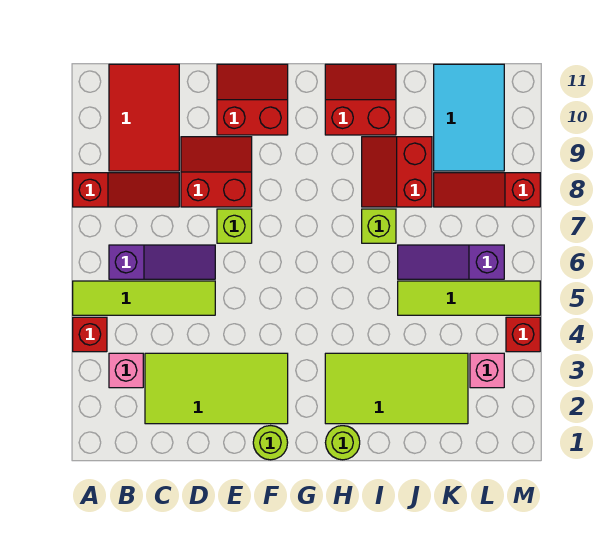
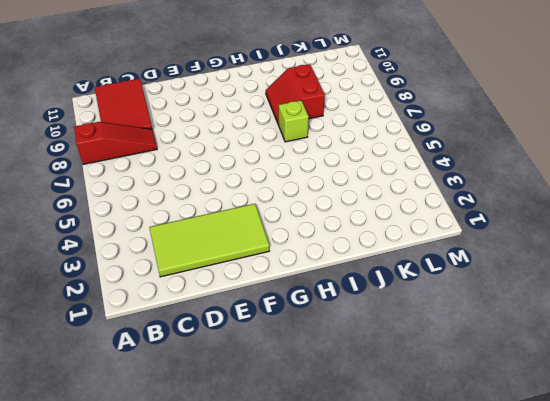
none -> red brick A4 level 1
none -> lime tile A5:D5 level 1
none -> pink brick B3 level 1

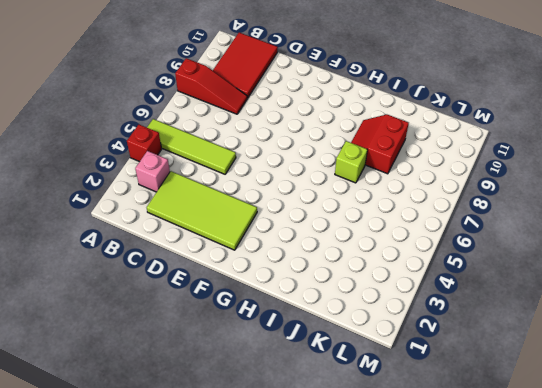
none -> purple slope B6:D6 level 1 top B
none -> red slope D8:E9 level 1 top 8
none -> lime brick E7 level 1

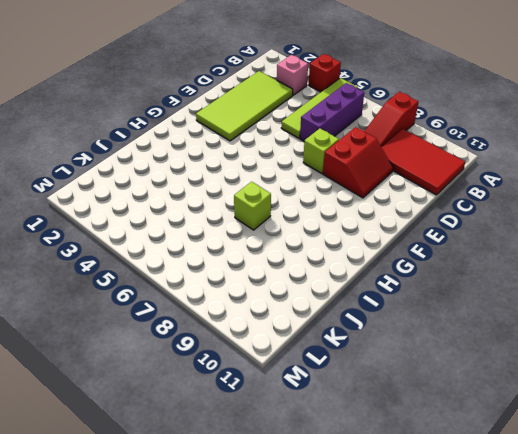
purple brick B6:D6 level 1 -> purple slope B6:D6 level 1 top B
none -> red slope E10:F11 level 1 top 10
none -> lime round brick F1 level 1
none -> lime round brick H1 level 1

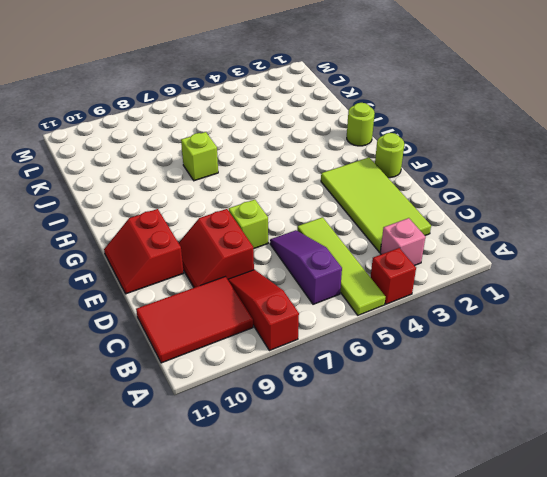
none -> lime tile H2:K3 level 1
none -> red slope H10:I11 level 1 top 10
none -> red slope I8:J9 level 1 top J

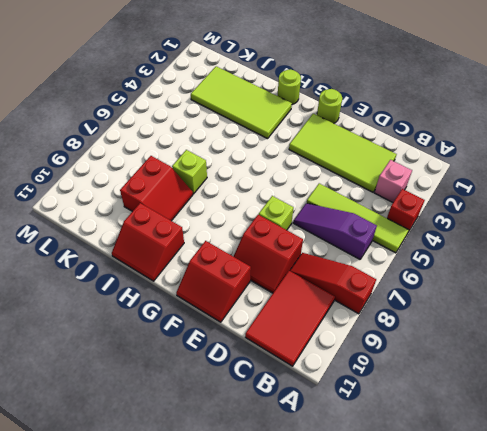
none -> lime tile J5:M5 level 1
none -> purple slope J6:L6 level 1 top L
none -> red slope K8:M8 level 1 top M

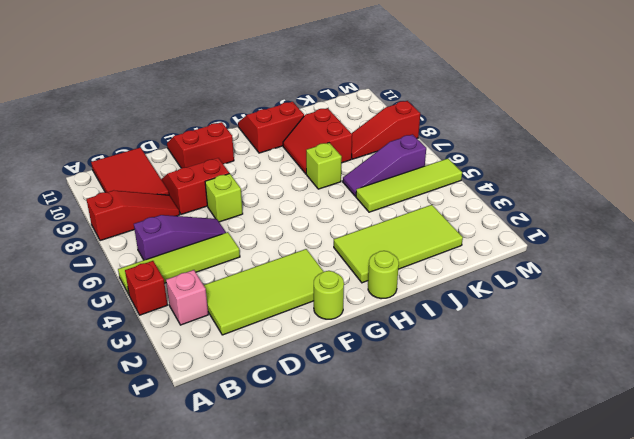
none -> cyan tile K9:L11 level 1
none -> pink brick L3 level 1
none -> red brick M4 level 1

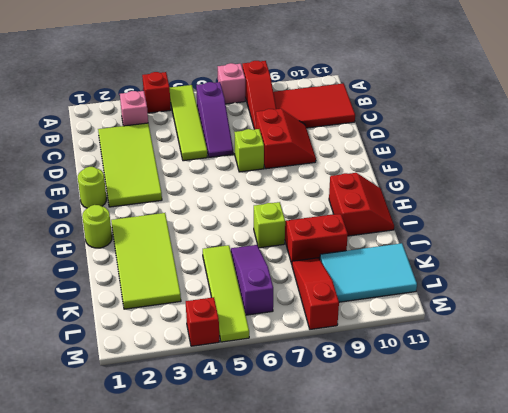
pink brick A7 level 1 -> pink brick L3 level 1
none -> red slope E10:F11 level 1 top 10

